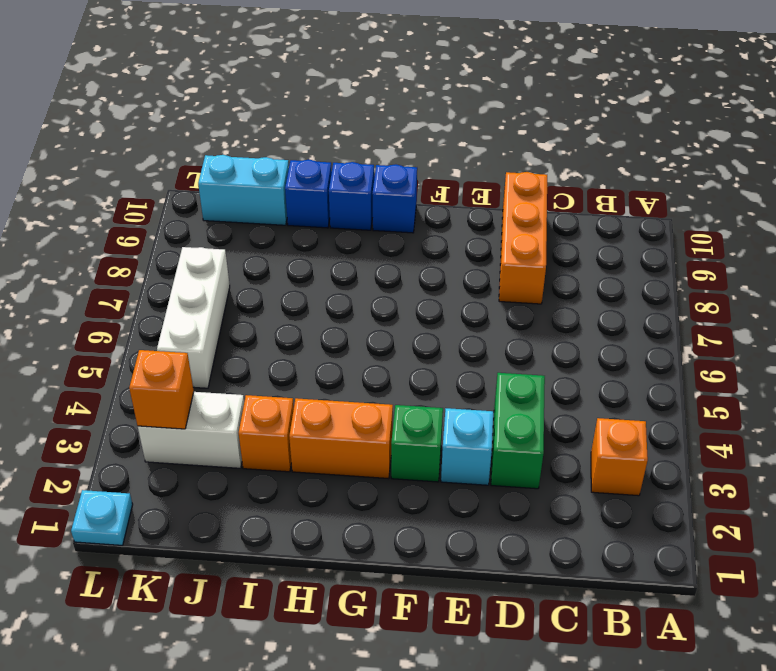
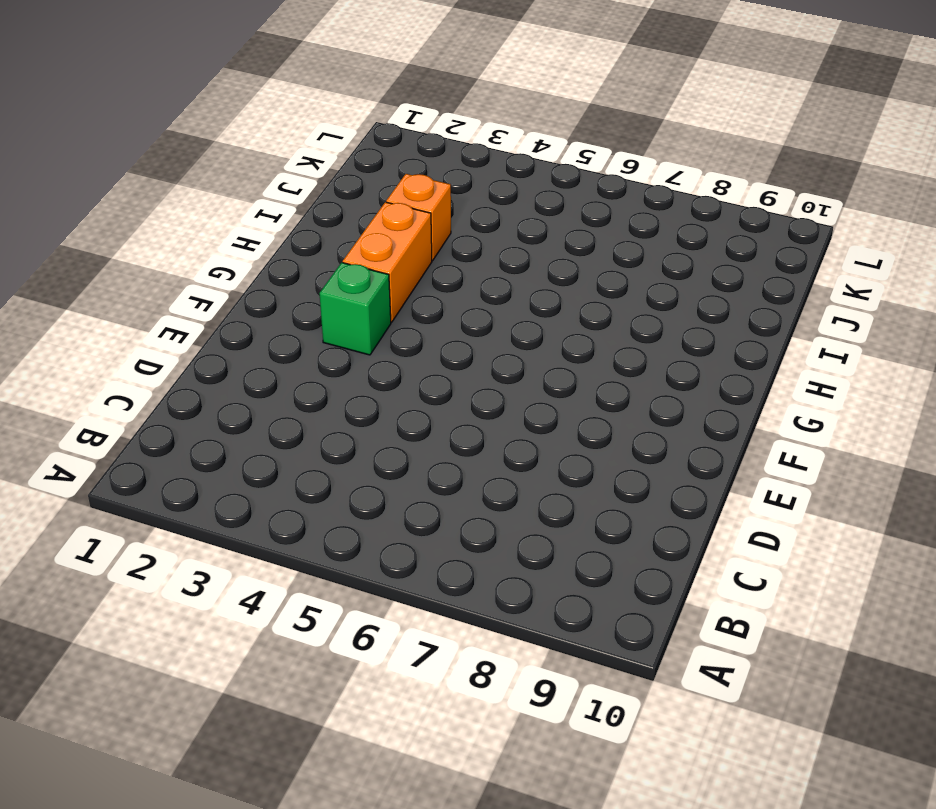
none -> orange brick B3 level 1
none -> green brick D3:D4 level 1
none -> orange brick D8:D10 level 1

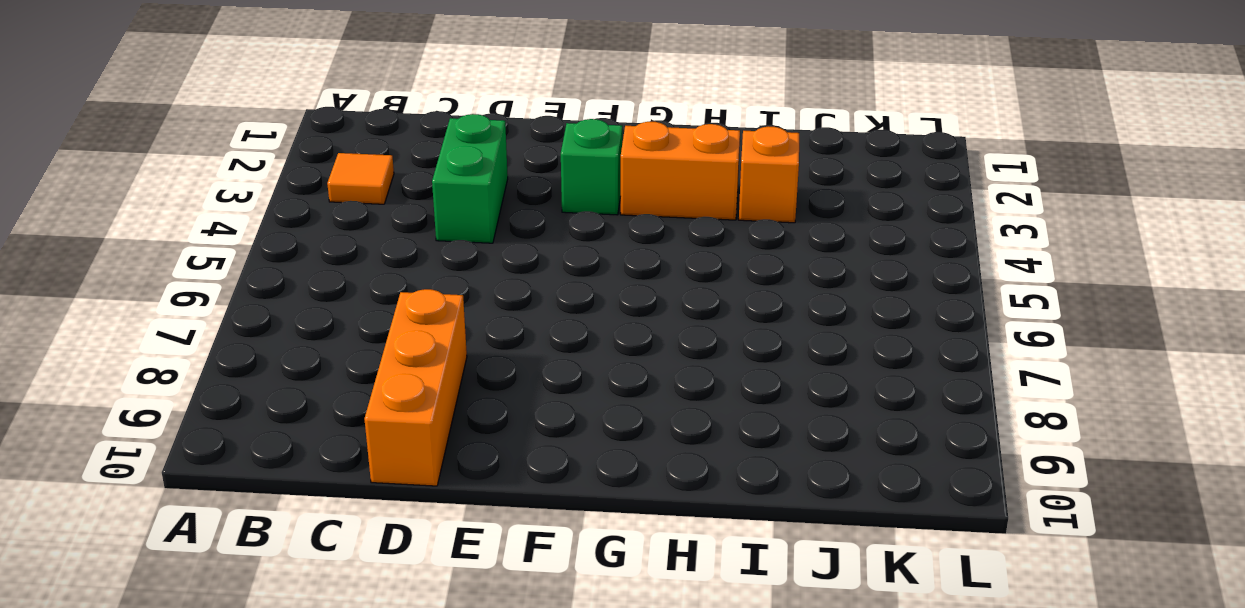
orange tile B3 level 1 -> orange brick B3 level 1
none -> cyan brick E3 level 1
none -> blue brick G10 level 1
none -> blue brick H10 level 1

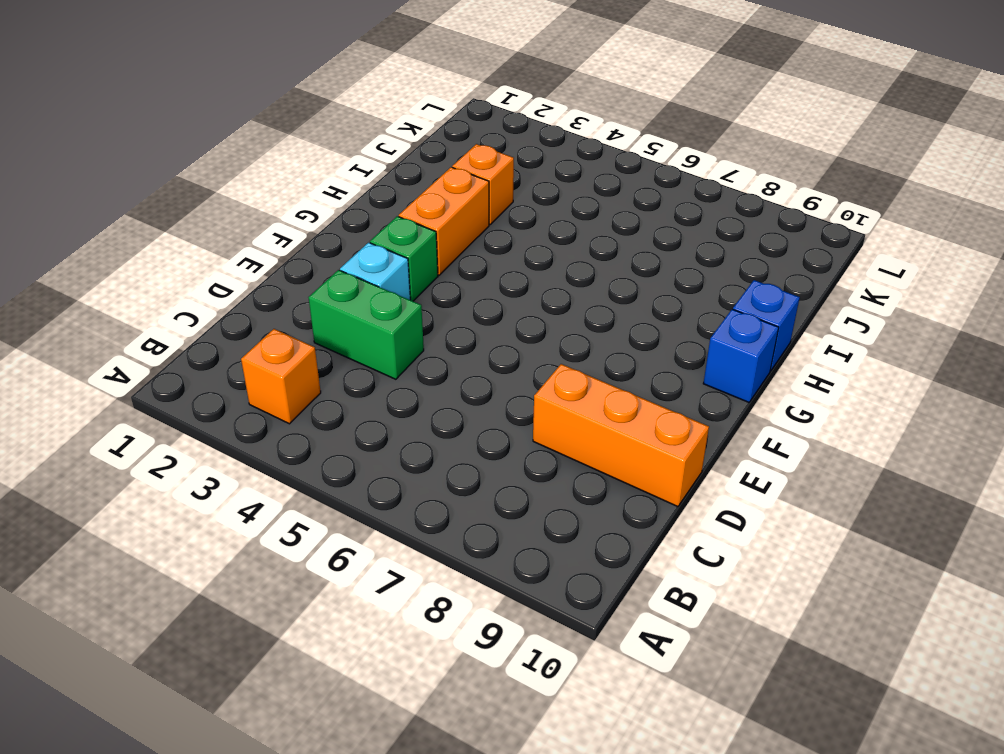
none -> blue brick I10 level 1
none -> white brick J3:K3 level 1
none -> cyan brick J10:K10 level 1

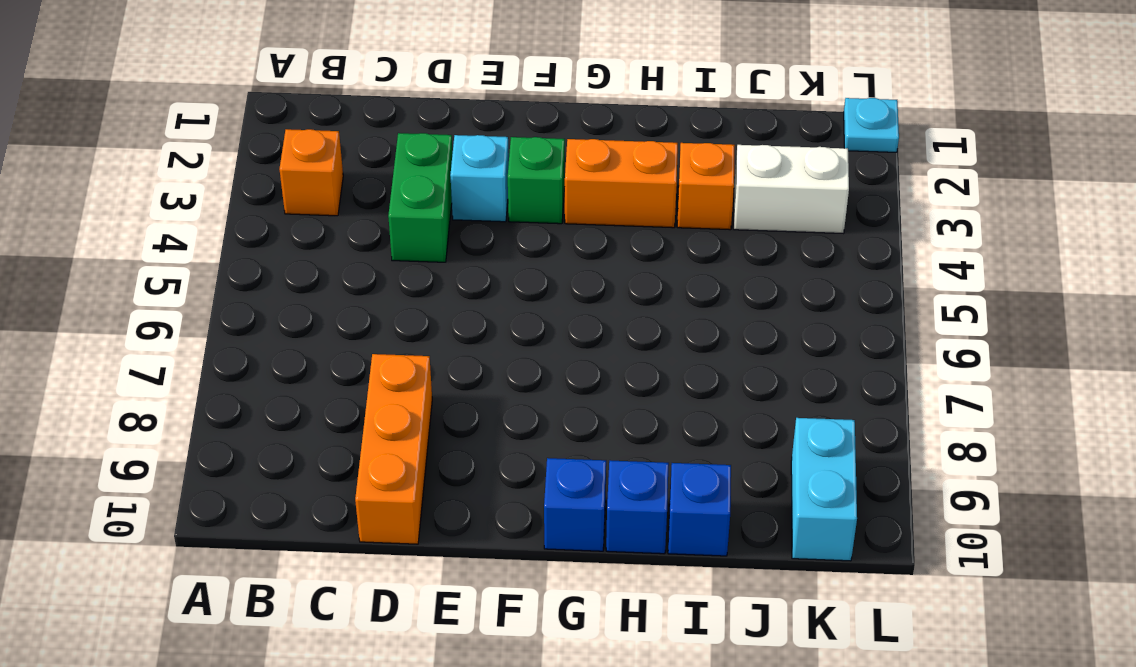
cyan brick K9:K10 level 1 -> cyan brick J10:K10 level 1
none -> white brick K5:K7 level 1
none -> orange brick K3 level 2

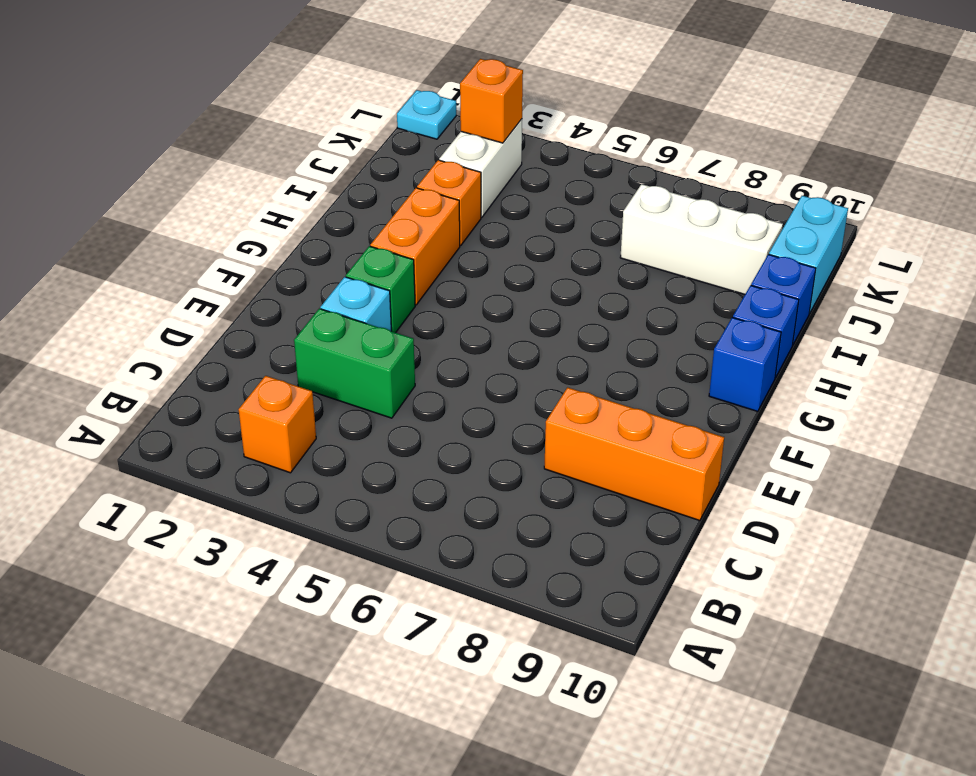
white brick J7:J9 level 1 -> white brick K5:K7 level 1

